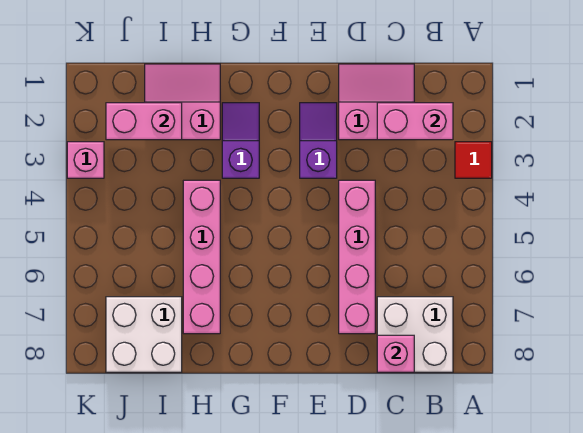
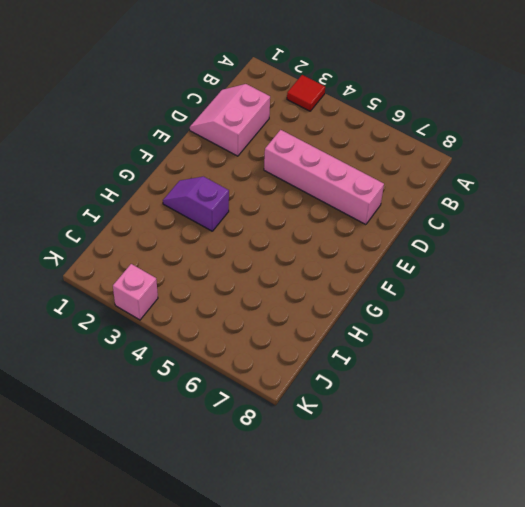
none -> white brick B7:C8 level 1
none -> purple slope E2:E3 level 1 top 3
none -> pink slope H1:I2 level 1 top 2

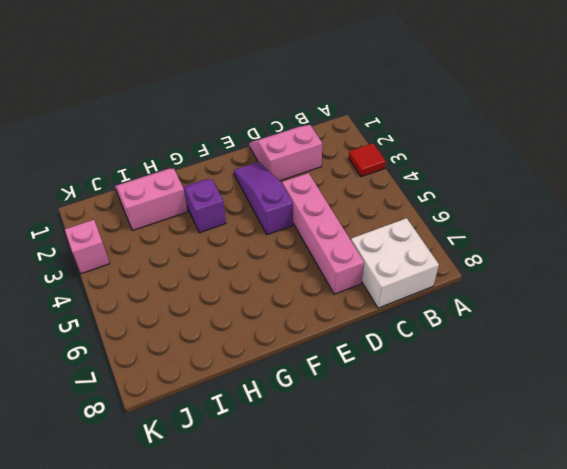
purple slope E2:E4 level 1 top 4 -> purple slope E2:E3 level 1 top 3
none -> pink brick H4:H7 level 1
none -> white brick I7:J8 level 1
none -> pink brick B2:C2 level 2

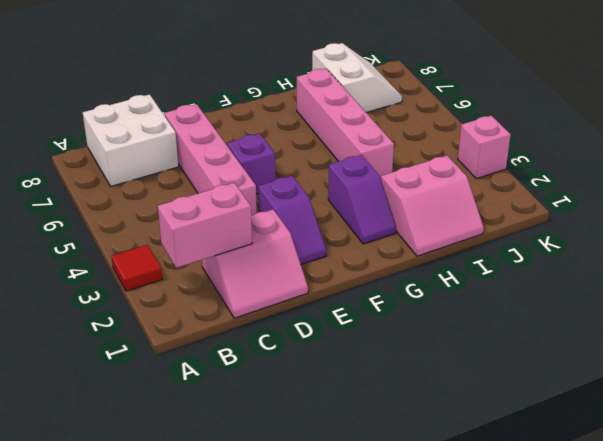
purple brick E5 level 1 -> none
white slope I7:J8 level 1 top I -> white brick I7:J8 level 1
none -> pink brick C8 level 2
none -> pink brick I2:J2 level 2

